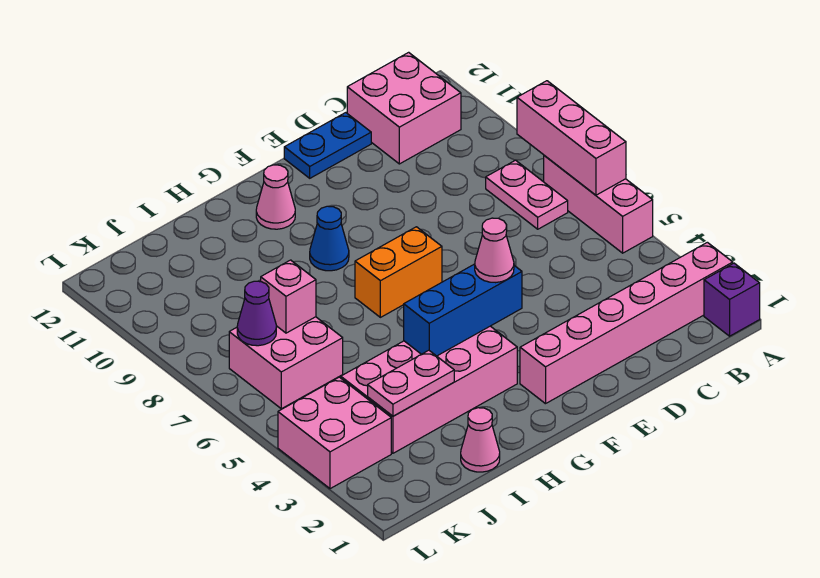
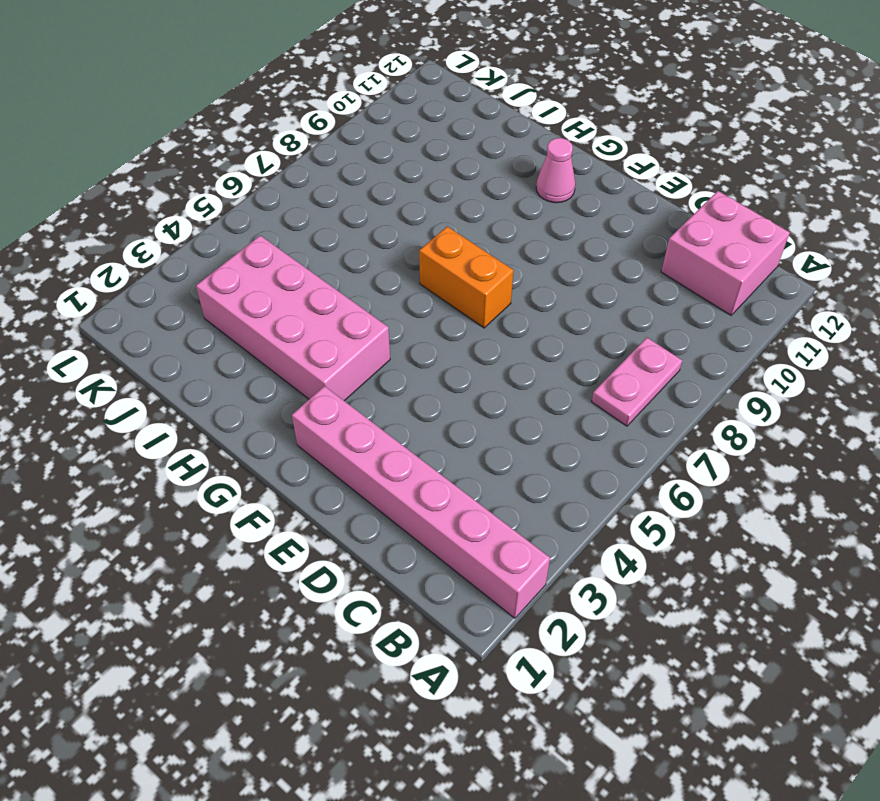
none -> purple brick A1 level 1
none -> pink brick A5:A7 level 1
none -> blue plate D12:E12 level 1

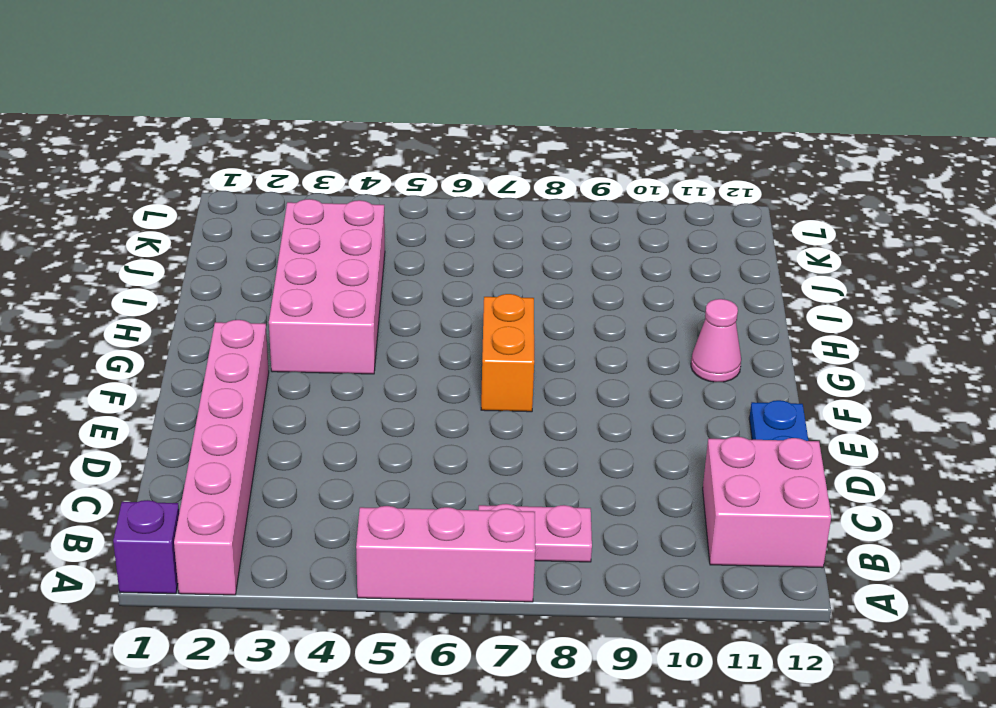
none -> blue cone G9 level 1
none -> pink cone I1 level 1
none -> pink brick J6:K7 level 1

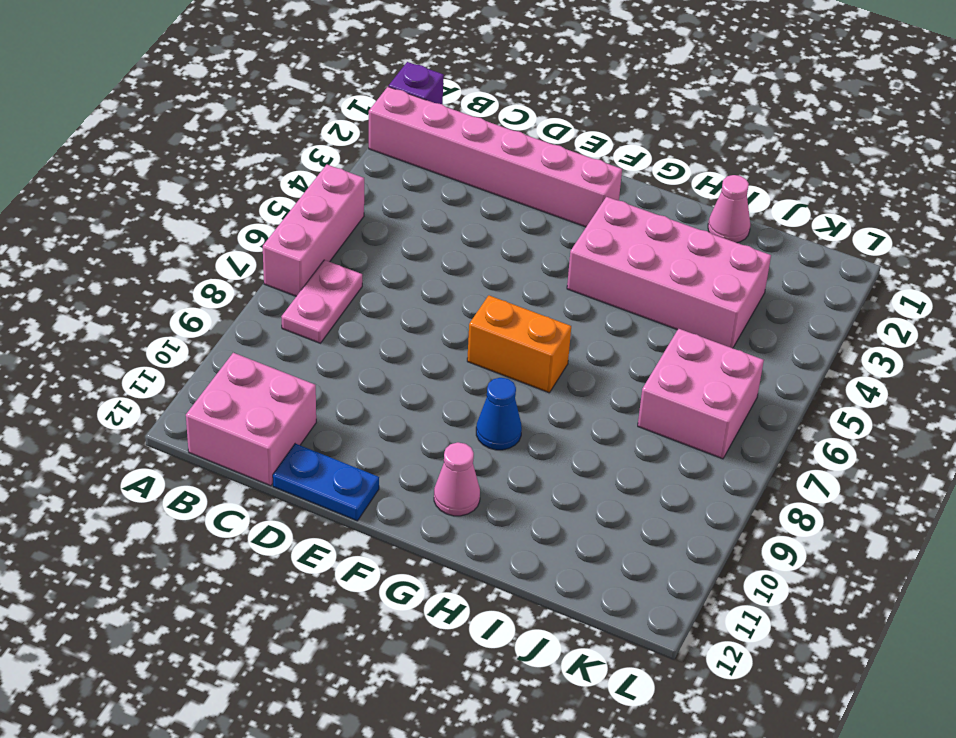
none -> pink brick K3:L4 level 1
none -> pink brick A6:A8 level 2
none -> blue brick F4:H4 level 2

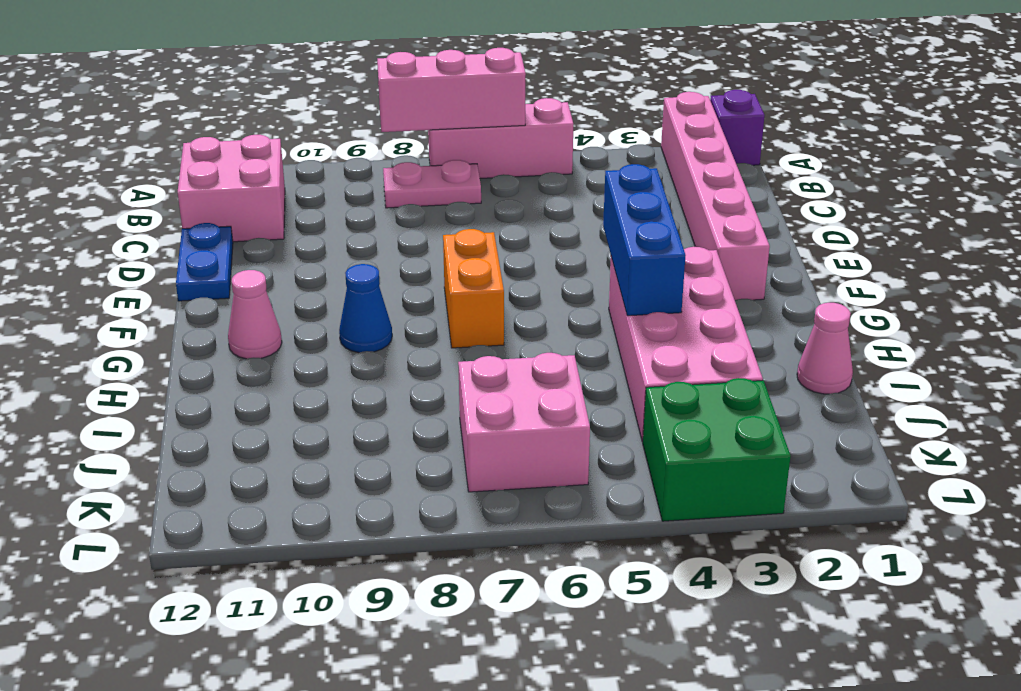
green brick K3:L4 level 1 -> pink brick K3:L4 level 1
none -> pink plate I3:J3 level 2
none -> pink brick J7 level 2
none -> purple cone K7 level 2

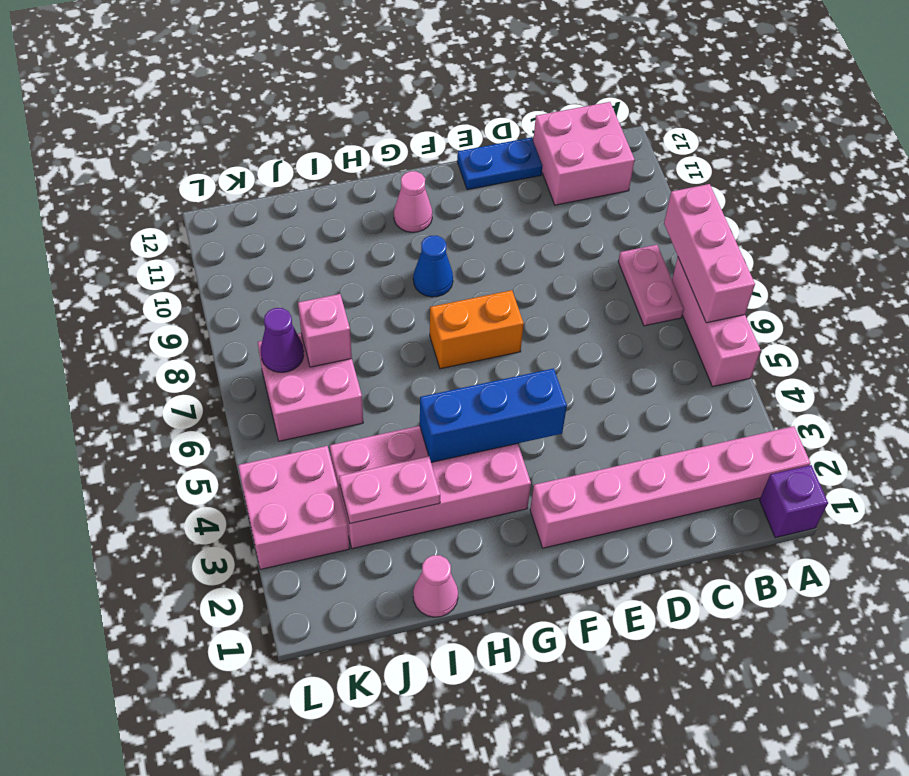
none -> pink cone F4 level 3

